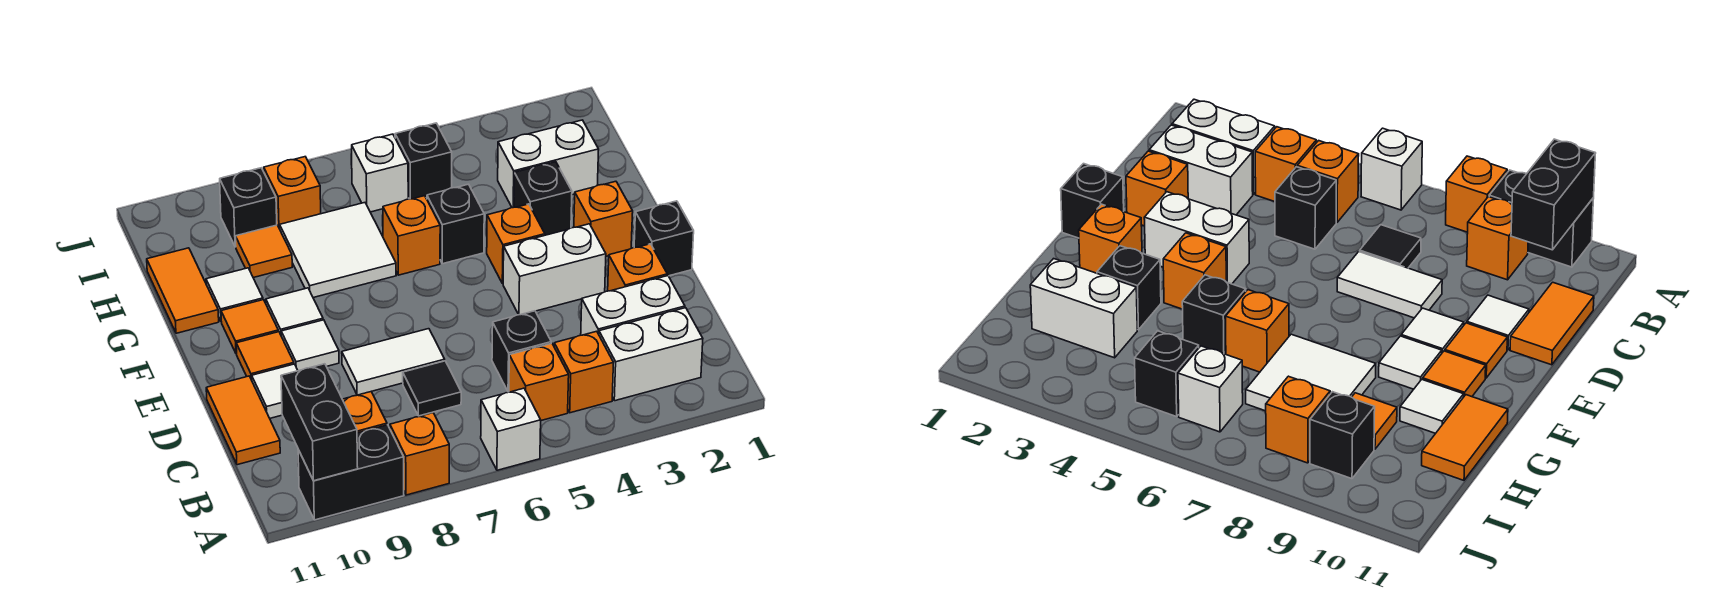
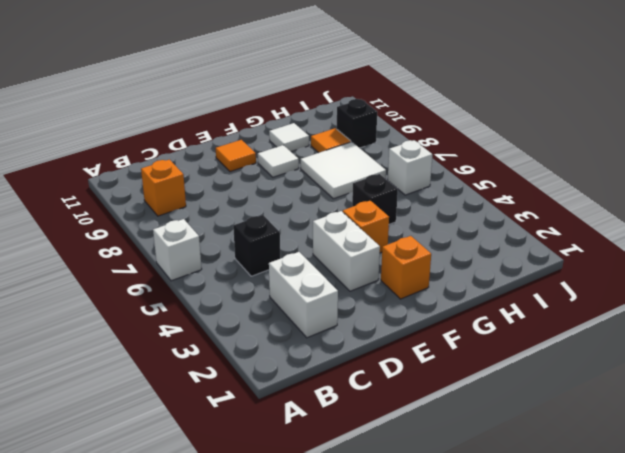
none -> orange brick A8 level 1
none -> black brick A9:A10 level 1
none -> white brick B2:B3 level 1
none -> orange brick B4 level 1

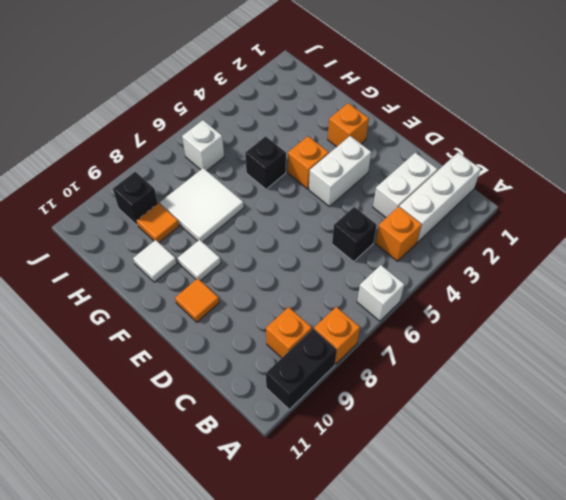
white brick B1:B3 level 1 -> white brick B2:B3 level 1
none -> orange brick B5 level 1
none -> black tile C7 level 1
none -> orange tile C11:D11 level 1
none -> orange brick D2 level 1

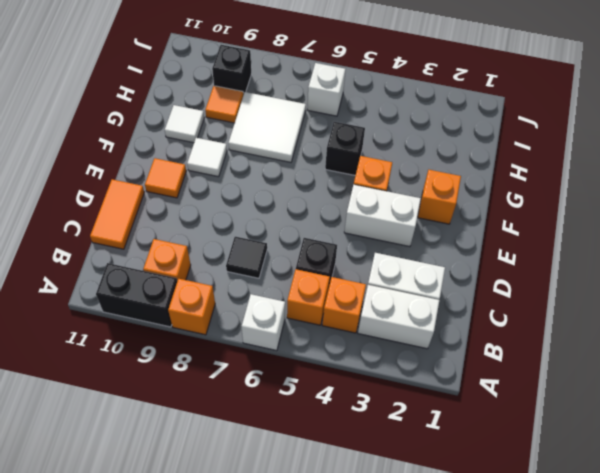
none -> orange brick D2 level 1
none -> white tile D7:D8 level 1
none -> white tile D10 level 1
none -> black brick E1 level 1

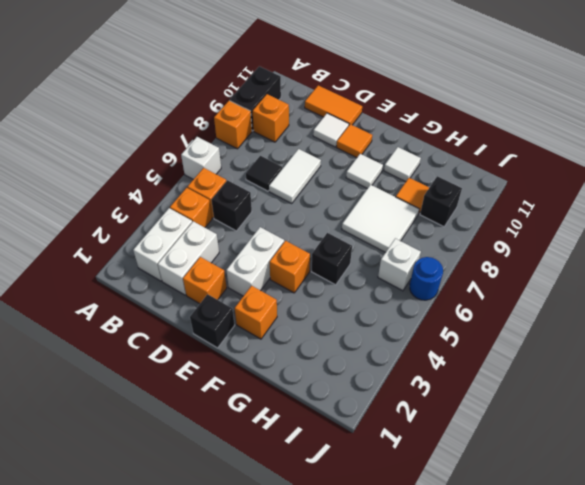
blue round brick J6 level 1 -> none
none -> white tile E9 level 1
none -> orange tile F10 level 1
none -> black brick G3 level 1
none -> orange brick G6 level 1

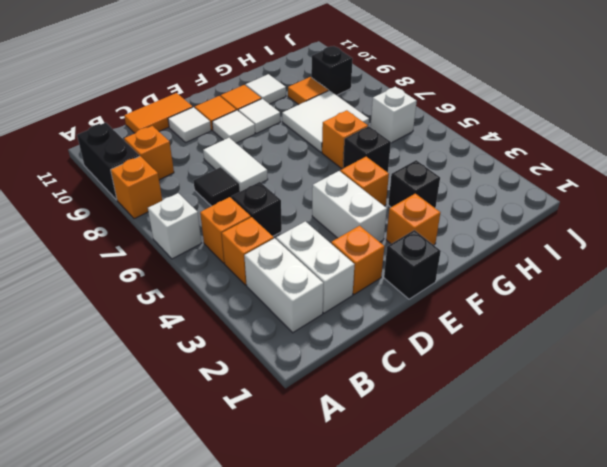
none -> orange tile G11:H11 level 1
none -> white brick H2:H3 level 1
none -> black brick I5 level 1
none -> orange brick I8 level 1

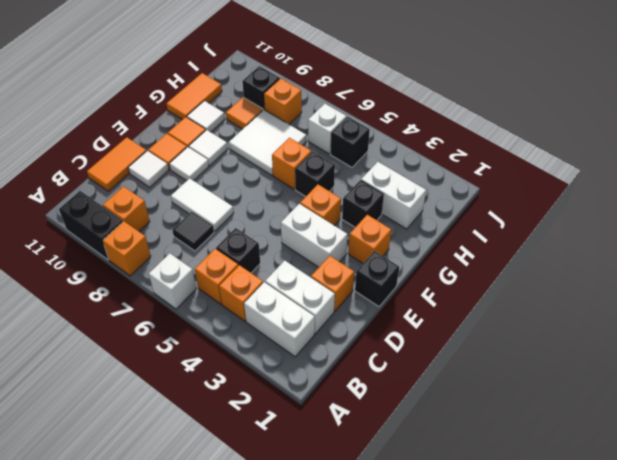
none -> black brick A10:B10 level 2

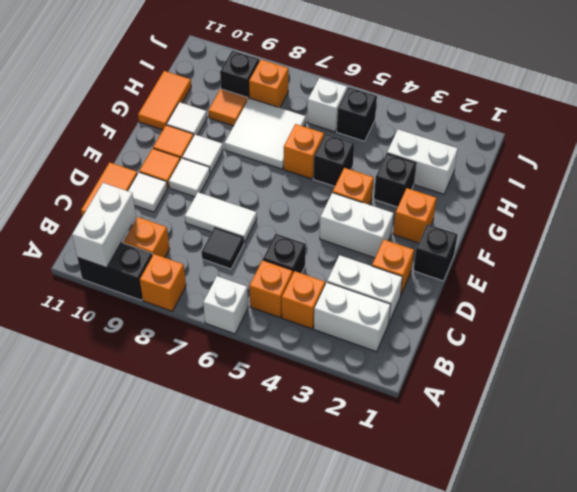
white brick A10:B10 level 2 -> black brick A10:B10 level 2

